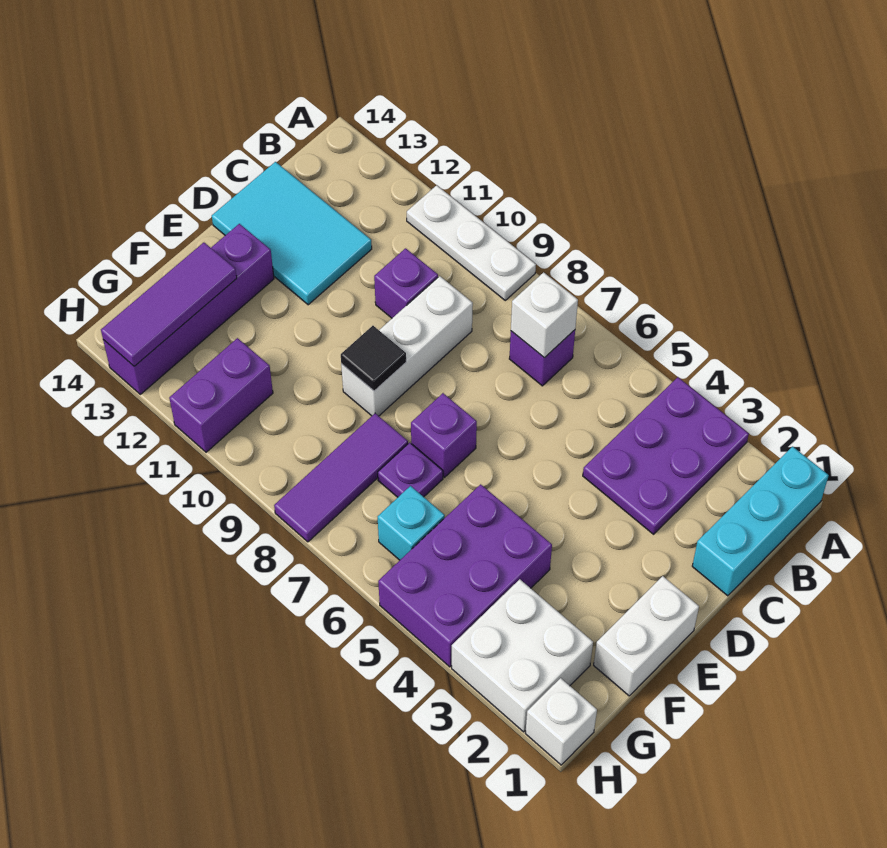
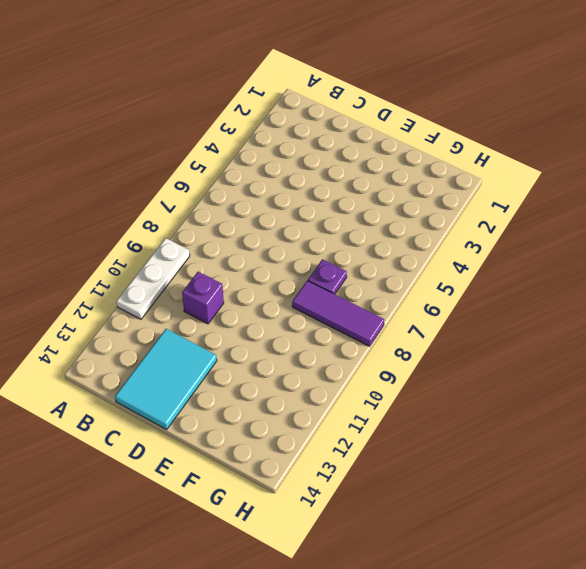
none -> cyan brick A1:C1 level 1
none -> purple plate A3:C4 level 1
none -> purple brick B7 level 1

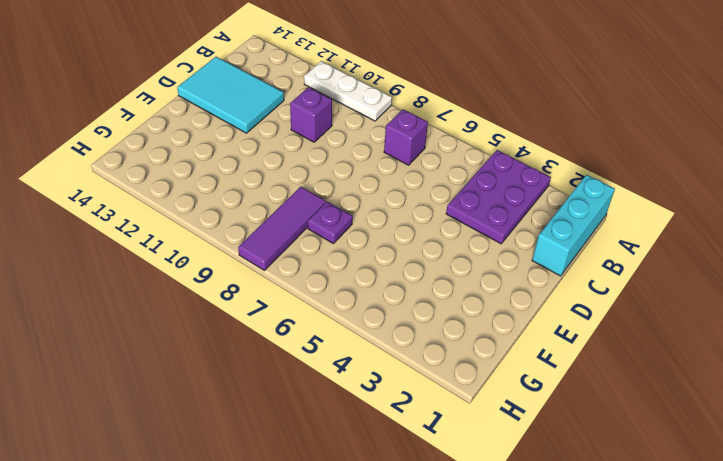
none -> white brick C9:E9 level 1
none -> white brick E1:F1 level 1
none -> purple brick E7 level 1

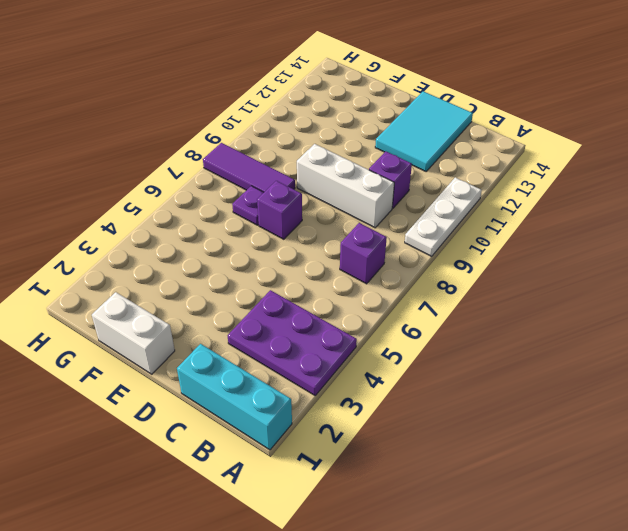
none -> purple brick E13:H13 level 1
none -> purple brick F4:H5 level 1
none -> white brick G2:H3 level 1

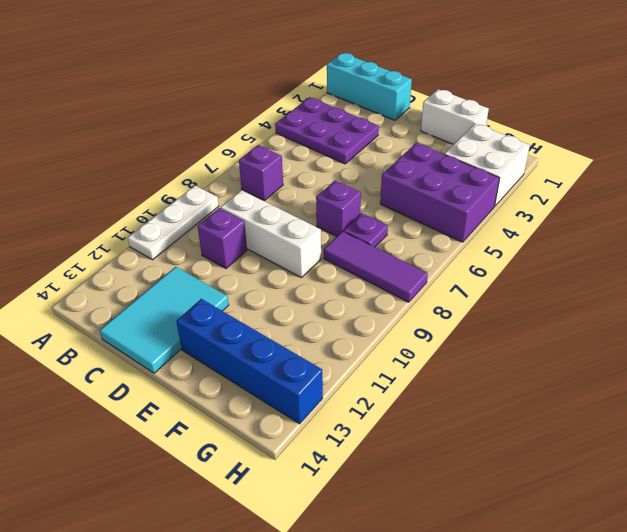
blue brick E13:H13 level 1 -> purple brick E13:H13 level 1
none -> cyan brick G6 level 1
none -> purple brick G11:H11 level 1
none -> white brick H1 level 1

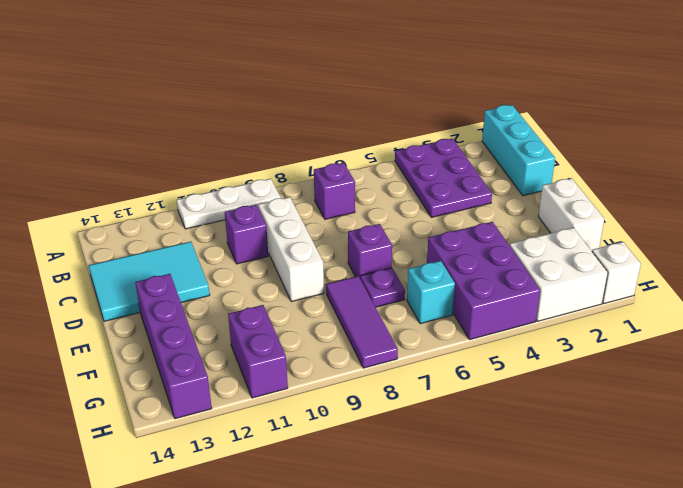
none -> white brick B7 level 2
none -> black tile E9 level 2
none -> purple tile F13:H13 level 2

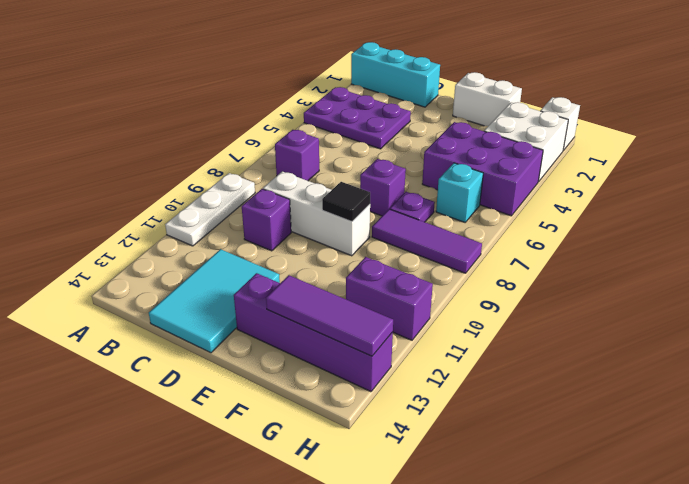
none -> white brick B7 level 2

